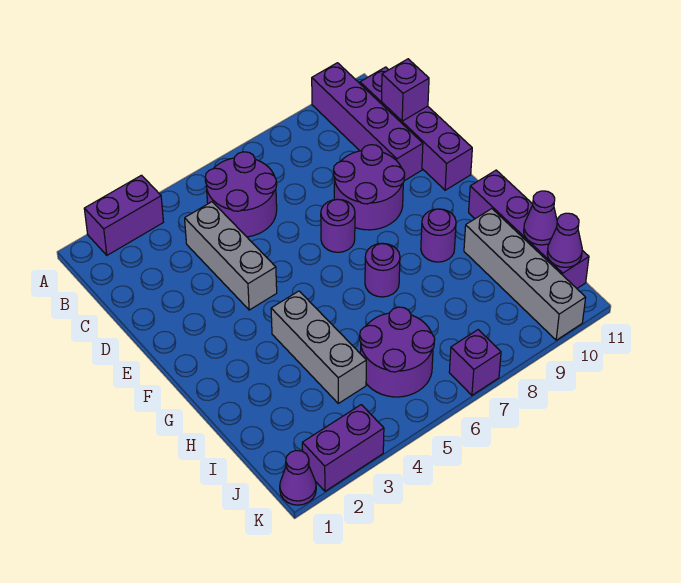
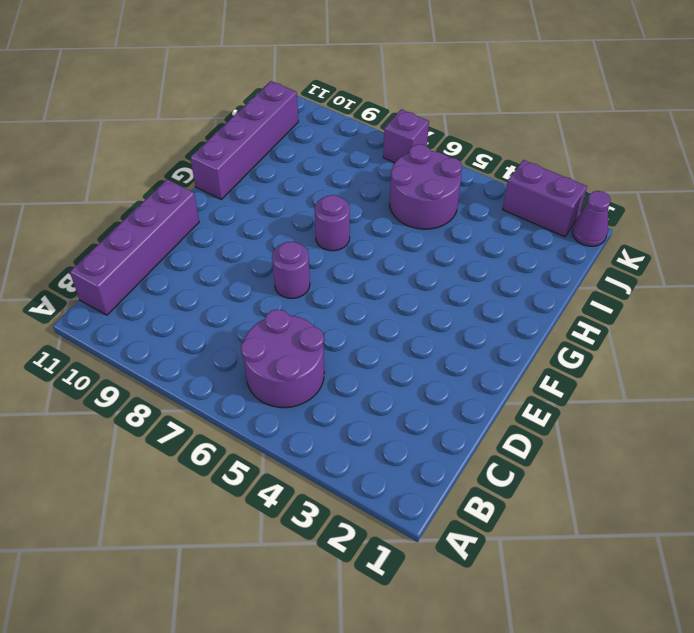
none -> purple brick A2:A3 level 1
none -> purple brick A10:D10 level 1
none -> grey brick C4:E4 level 1

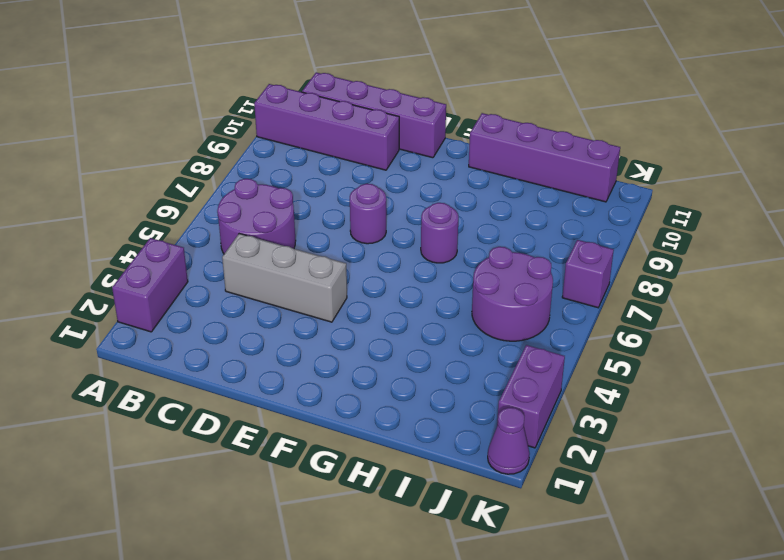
none -> purple round brick D8:E9 level 1
none -> grey brick G4:I4 level 1
none -> purple round brick G9 level 1

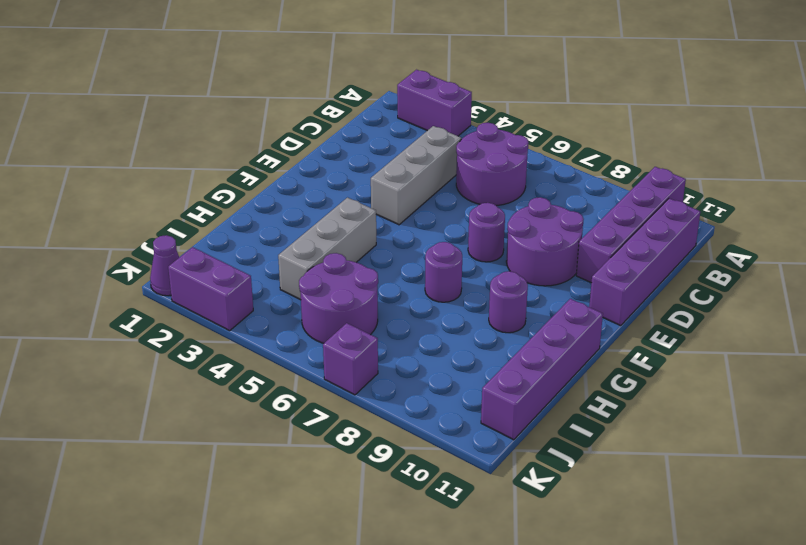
none -> grey brick H10:K10 level 1
none -> purple brick C11 level 2
none -> purple cone I11 level 2

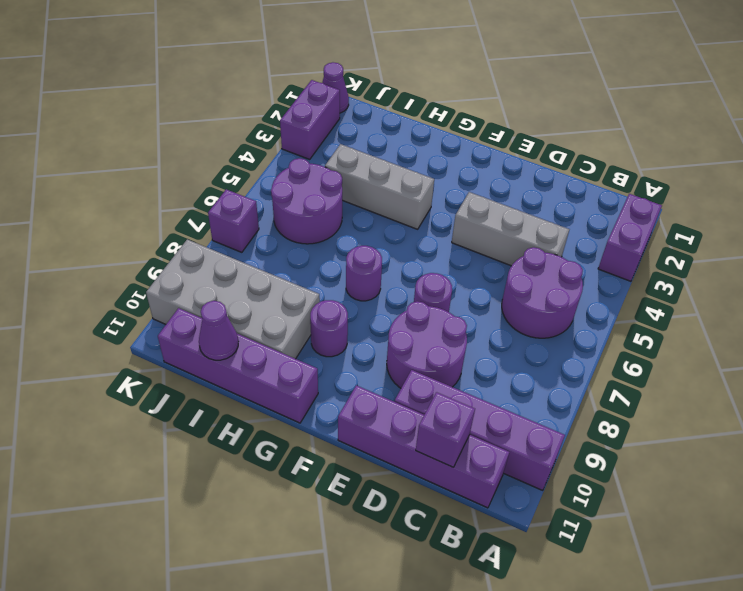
grey brick H9:K10 level 1 -> grey brick H10:K10 level 1
none -> purple cone J11 level 2

